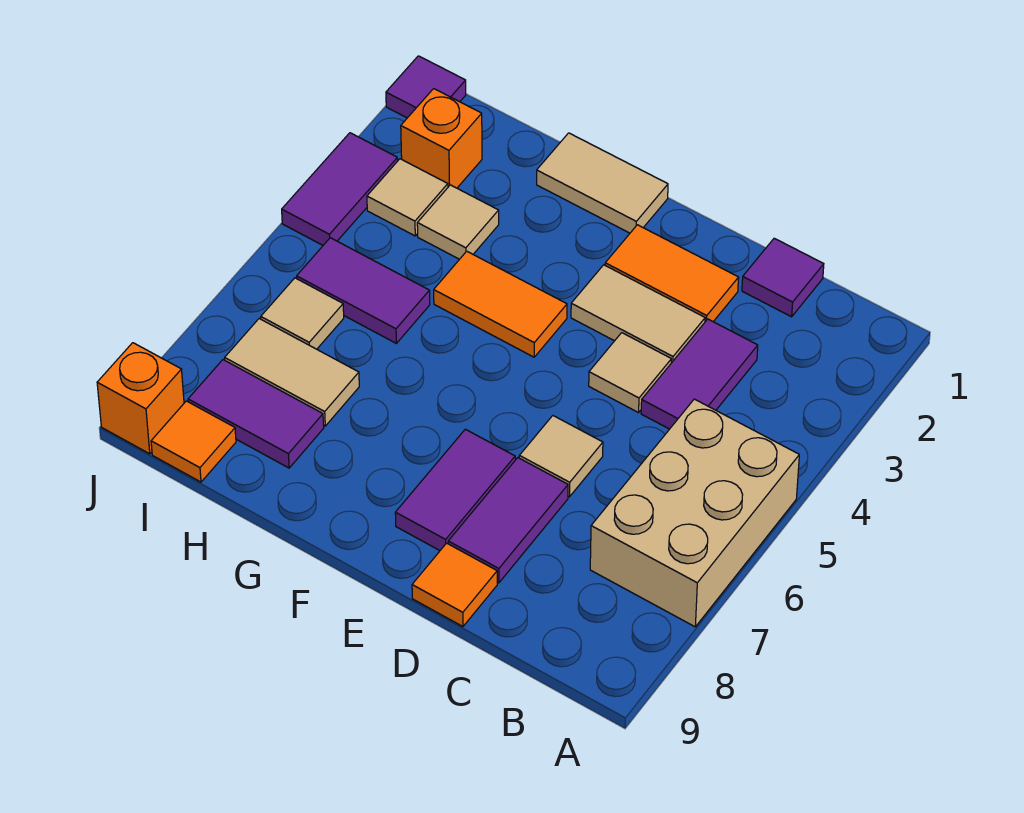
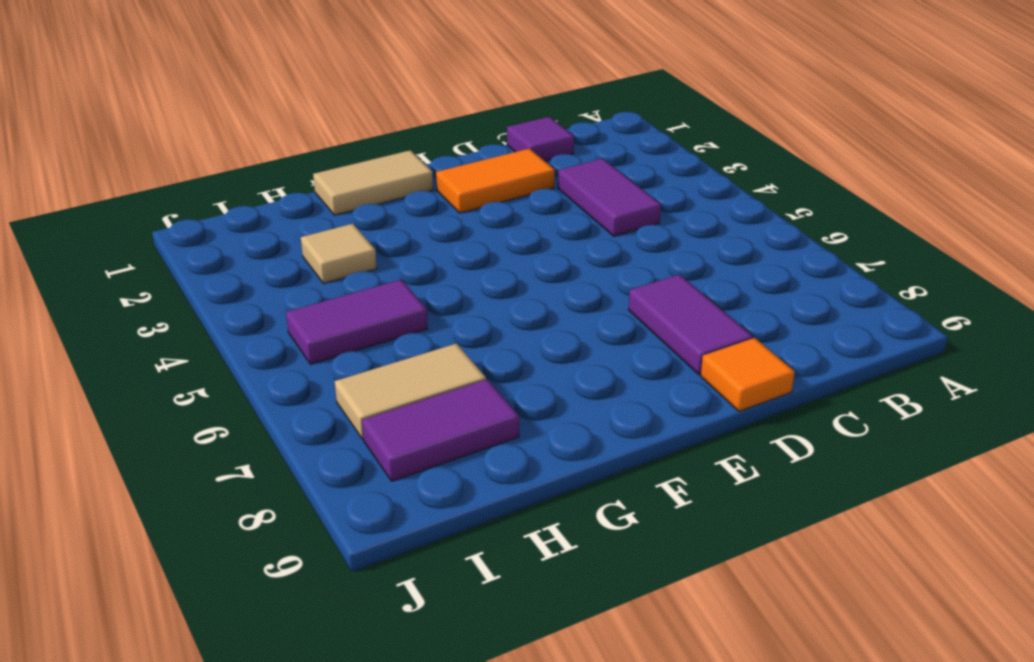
none -> tan brick A5:B7 level 1
none -> tan tile D3:E3 level 1
none -> tan tile D4 level 1

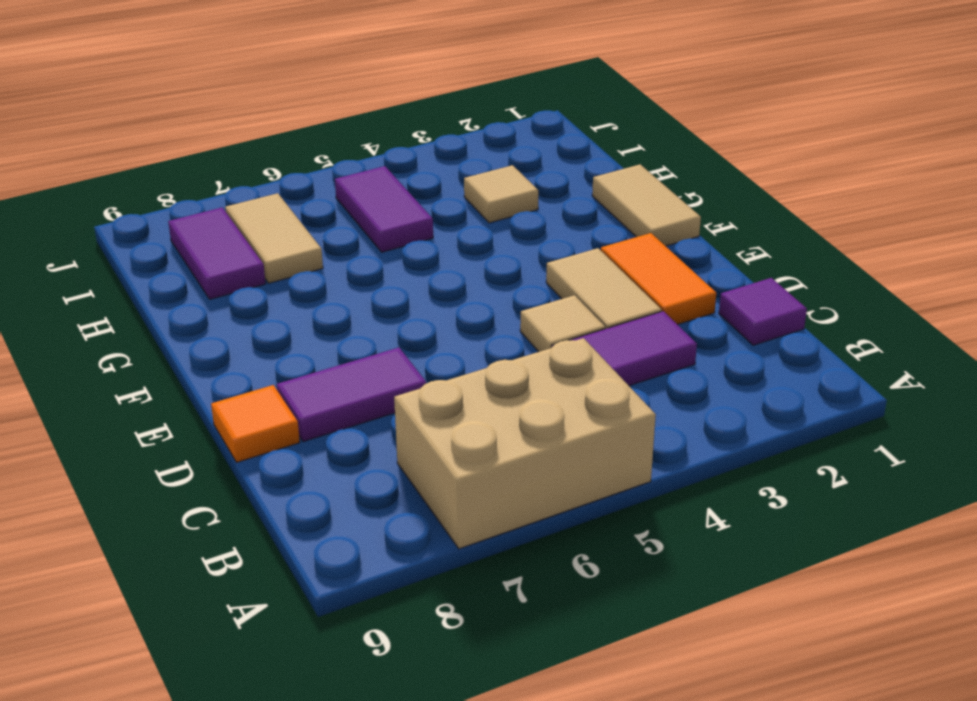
none -> tan tile D6 level 1
none -> purple tile E7:E8 level 1
none -> orange tile F4:G4 level 1

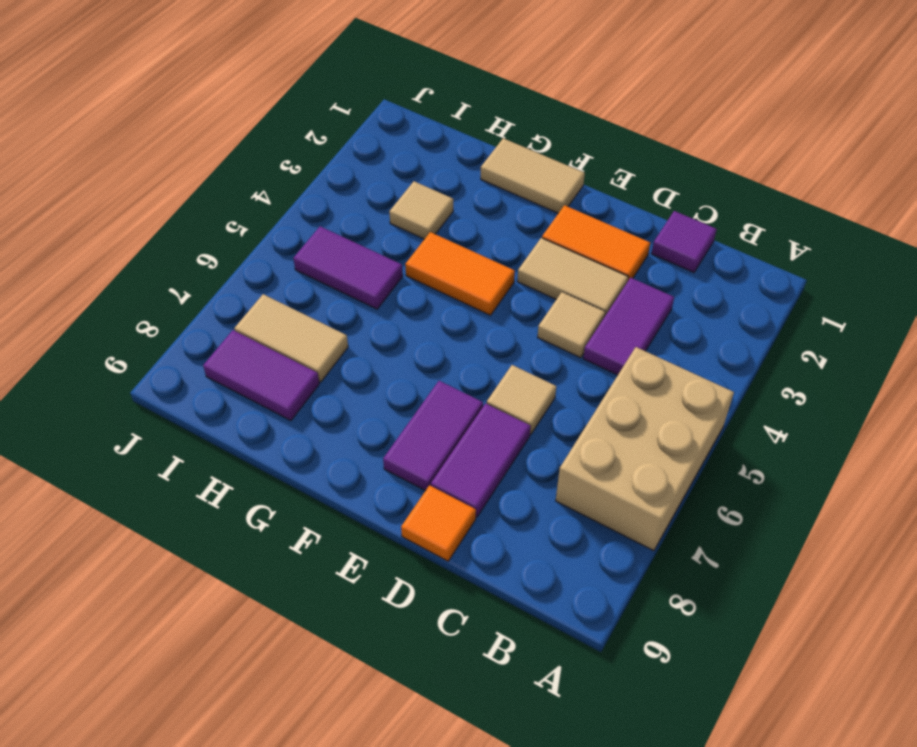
none -> orange brick I2 level 1
none -> tan tile I3 level 1
none -> tan tile I6 level 1

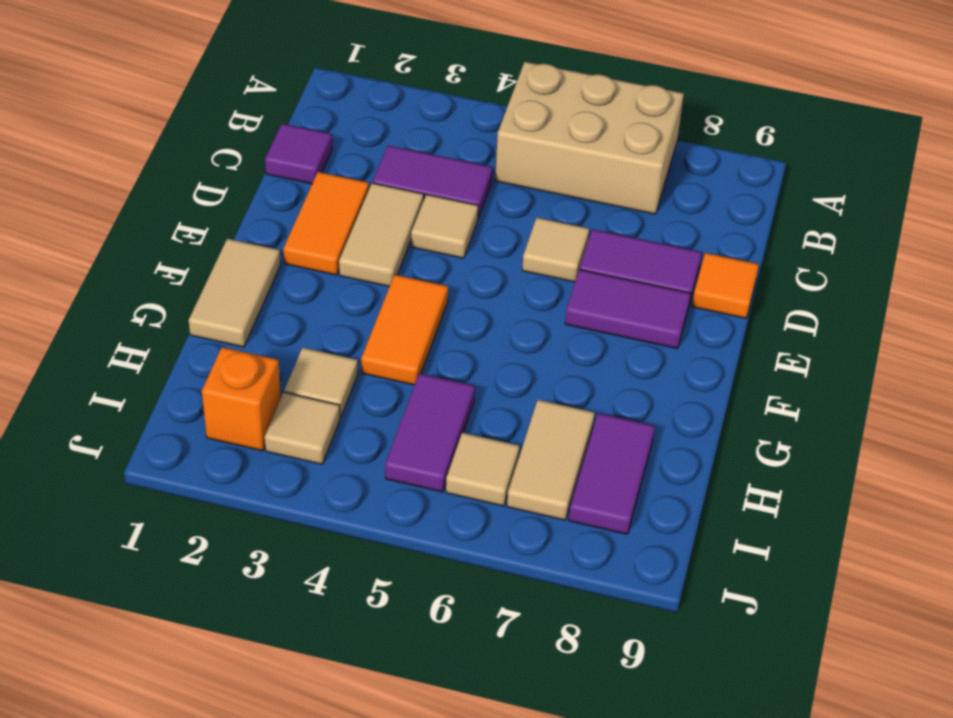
none -> orange tile I9 level 1
none -> purple tile J1 level 1
none -> purple tile J3:J4 level 1

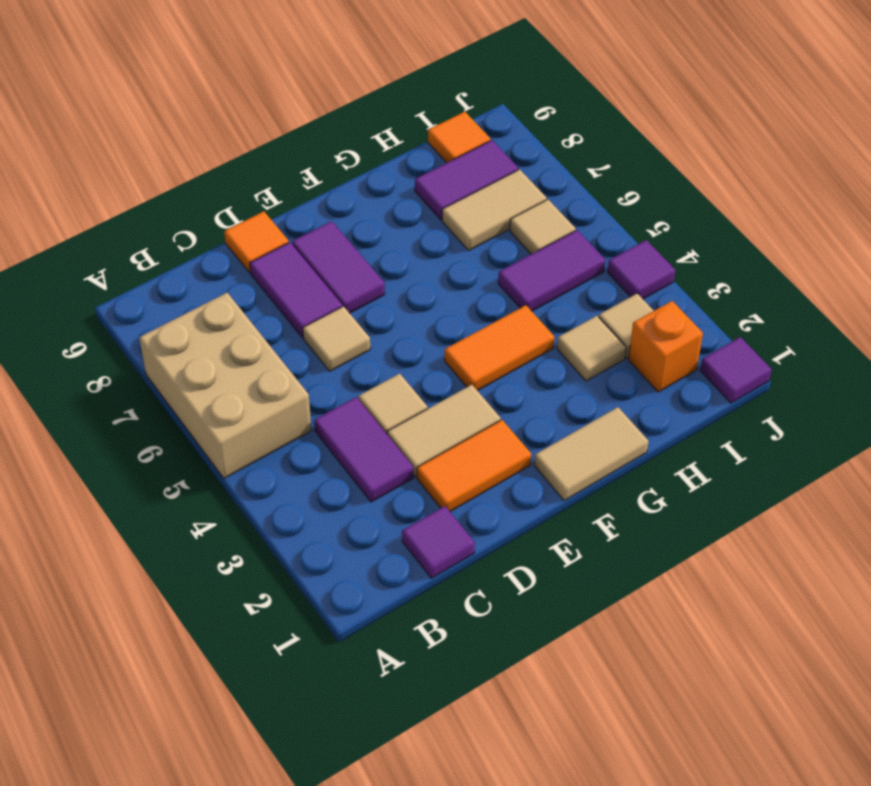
purple tile J4 level 1 -> purple tile J3:J4 level 1
none -> orange brick J9 level 1

